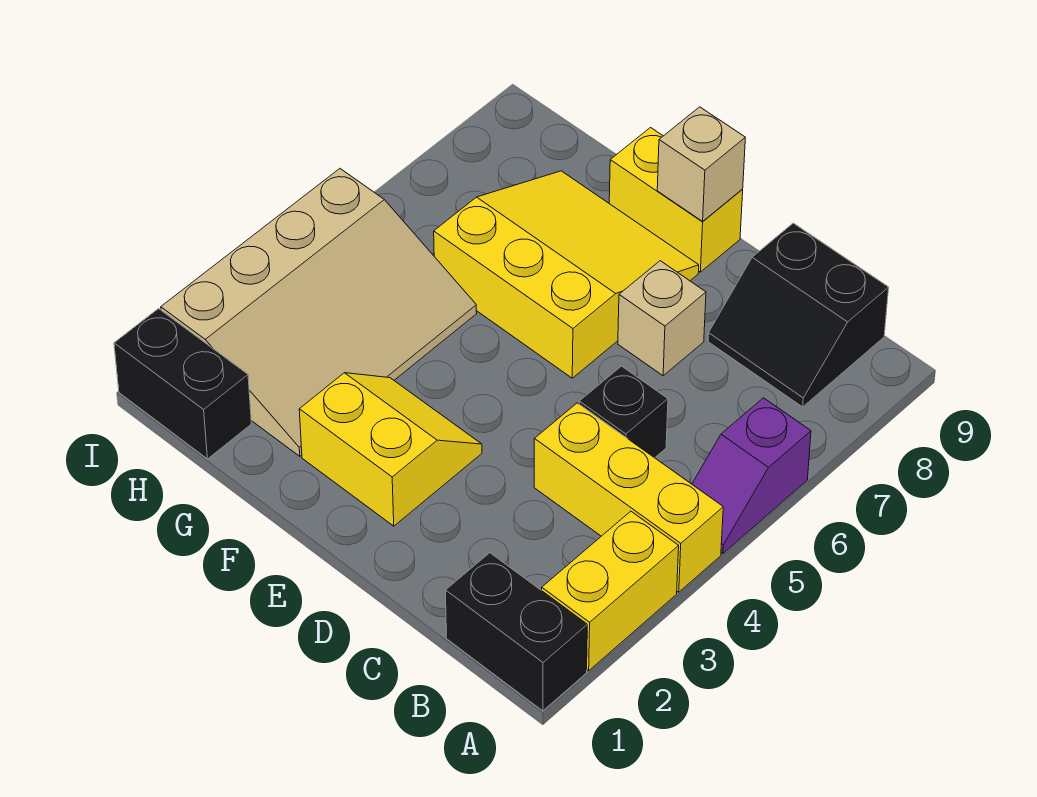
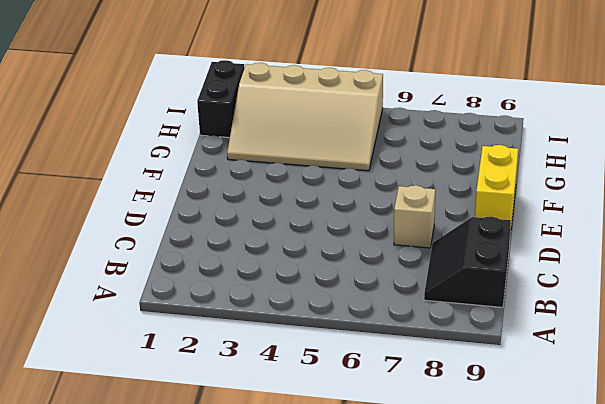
none -> black brick A1:B1 level 1
none -> yellow brick A2:A3 level 1
none -> yellow brick A4:C4 level 1

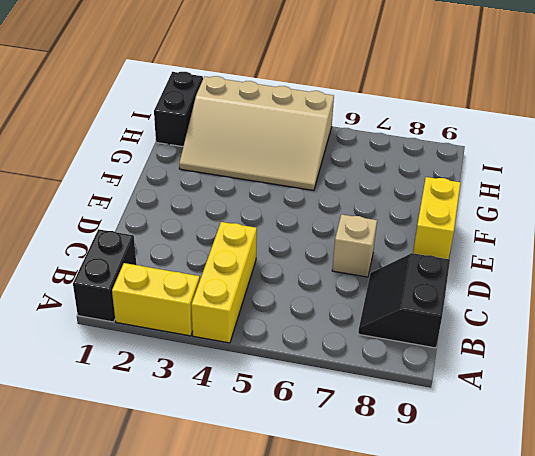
none -> purple slope A5:A6 level 1 top 6
none -> black brick C5 level 1
none -> yellow slope E2:F3 level 1 top 2

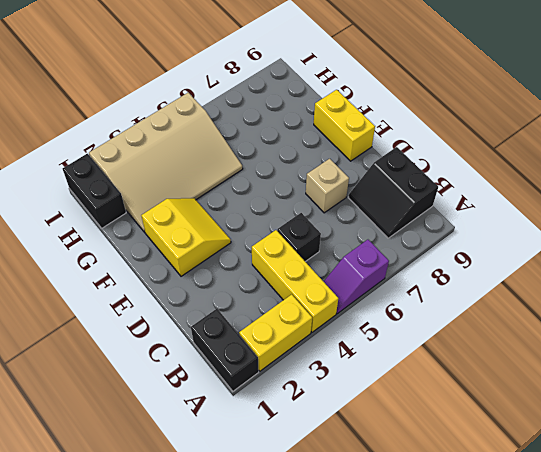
none -> yellow slope E6:G8 level 1 top 6
none -> tan brick E9 level 2

